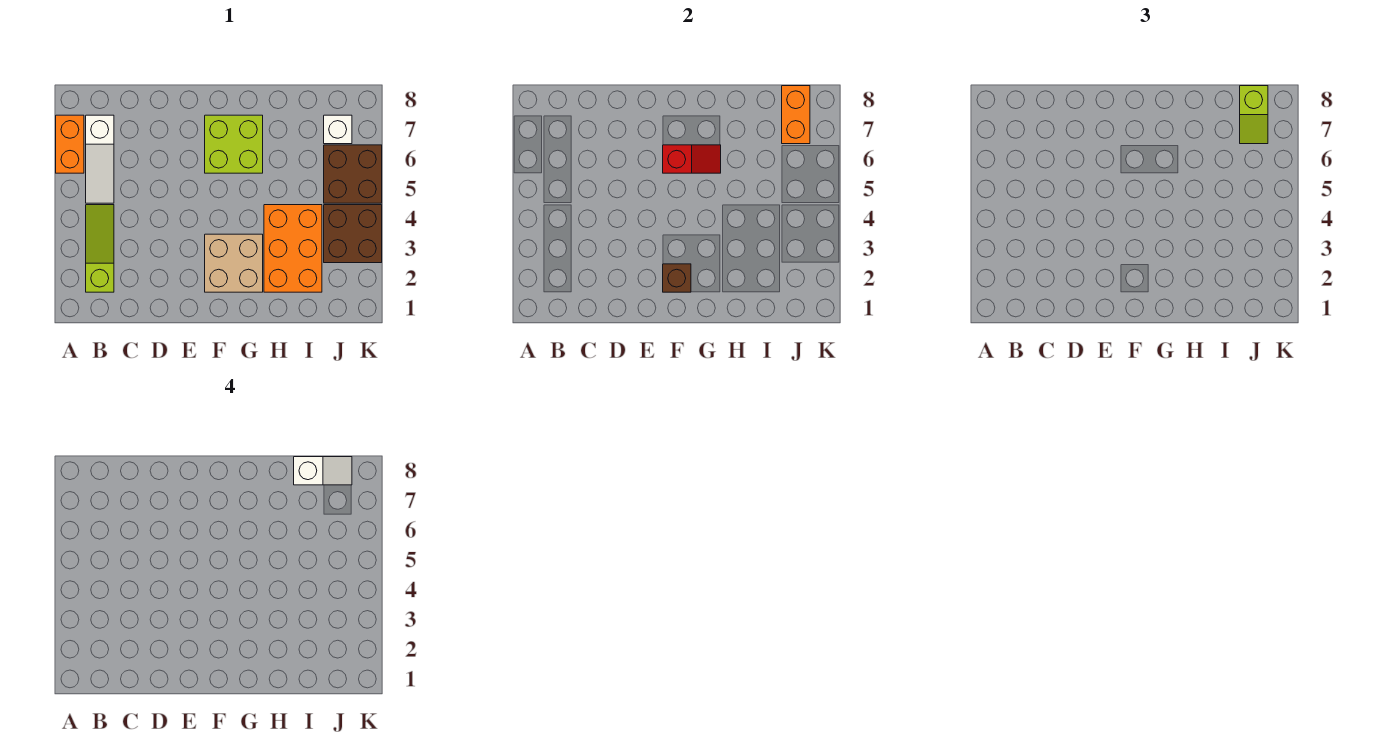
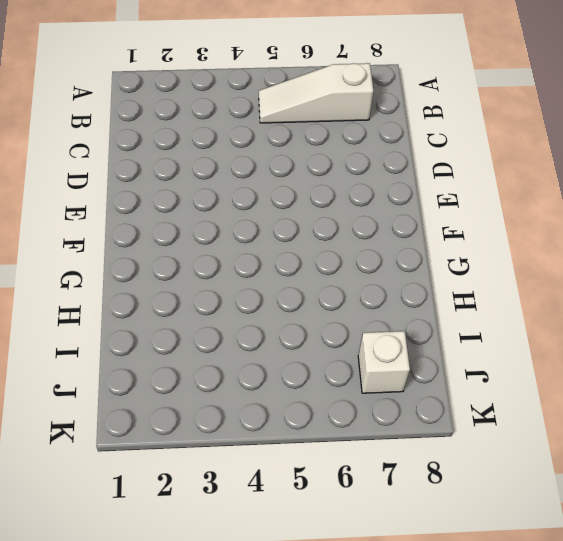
none -> orange brick A6:A7 level 1
none -> lime slope B2:B4 level 1 top 2
none -> tan brick F2:G3 level 1

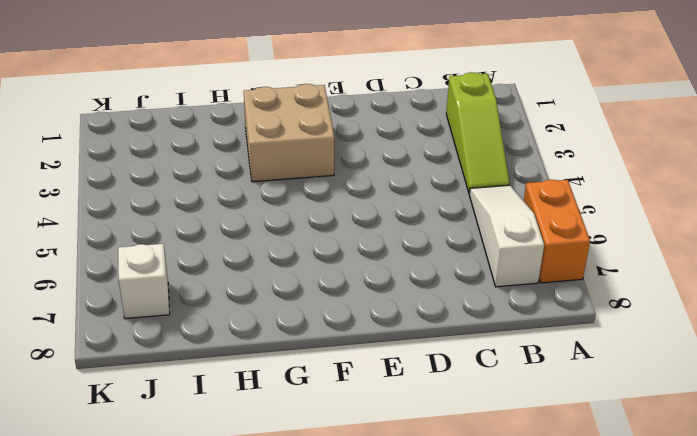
none -> lime brick F6:G7 level 1
none -> orange brick H2:I4 level 1
none -> brown brick J3:K4 level 1

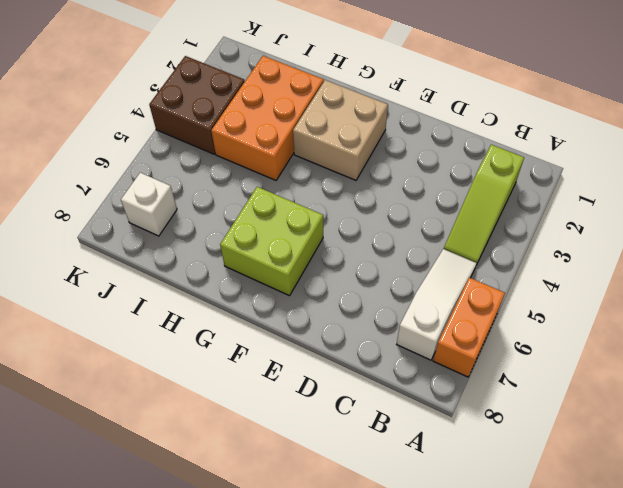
none -> brown brick J5:K6 level 1
none -> brown brick F2 level 2
none -> red slope F6:G6 level 2 top F

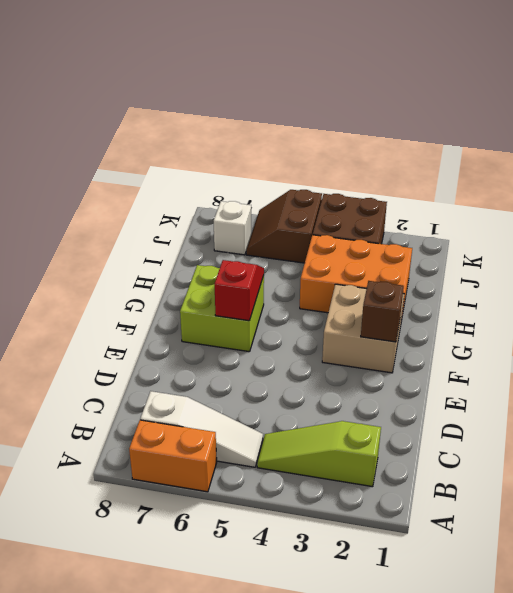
brown slope J5:K6 level 1 top 5 -> brown brick J5:K6 level 1
none -> orange brick J7:J8 level 2
none -> lime slope J7:J8 level 3 top 8
none -> white slope I8:J8 level 4 top I

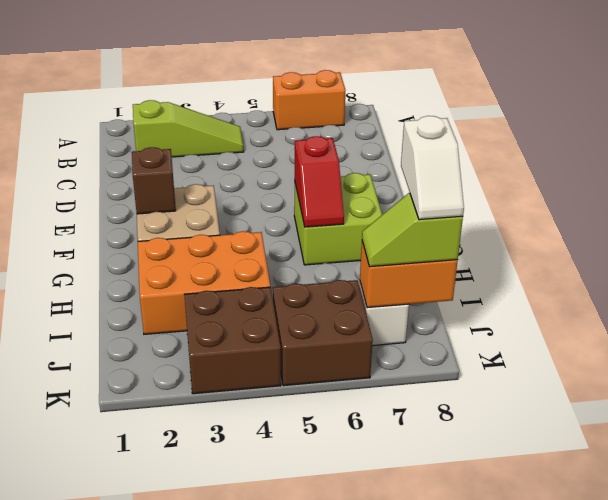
none -> white slope B5:B7 level 1 top 7

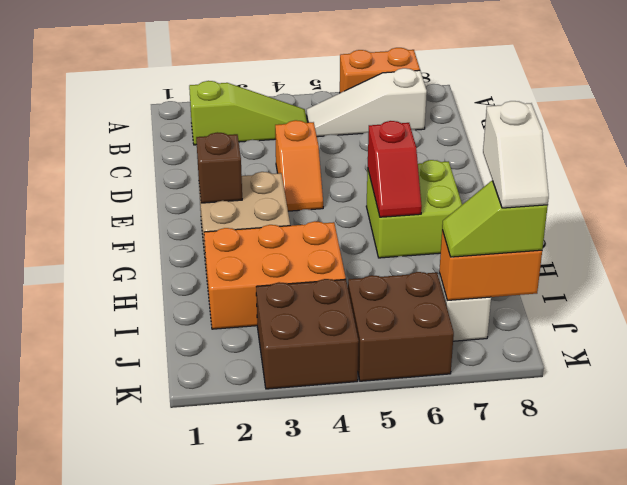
orange slope D4:E4 level 1 top D -> none

